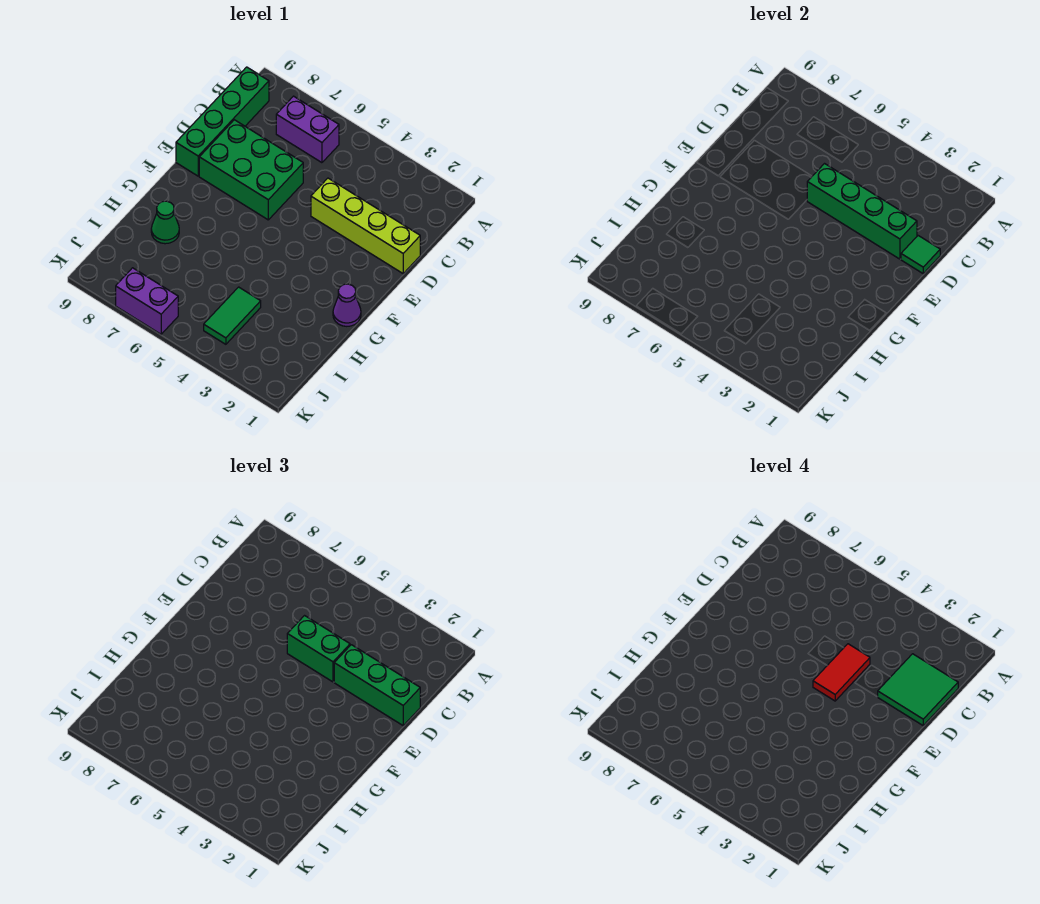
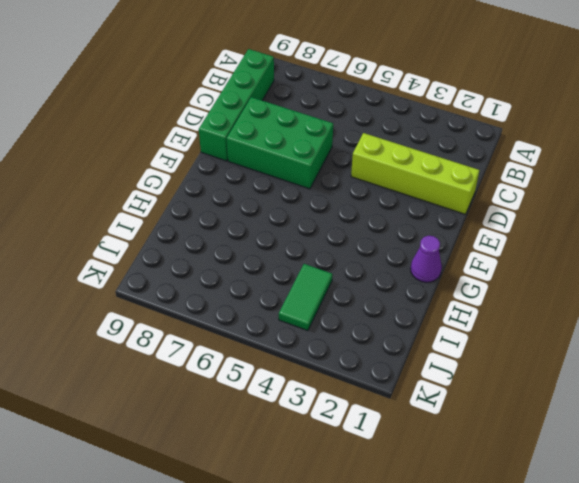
none -> purple brick B6:B7 level 1
none -> green cone H8 level 1
none -> purple brick K6:K7 level 1

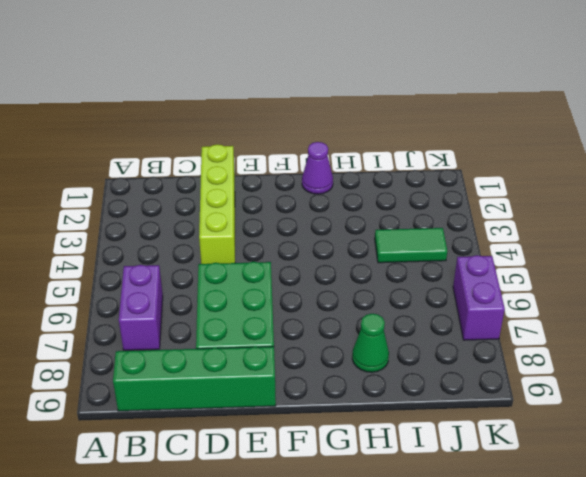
none -> green tile D1 level 2
none -> green brick D2:D5 level 2
none -> green brick D1:D3 level 3

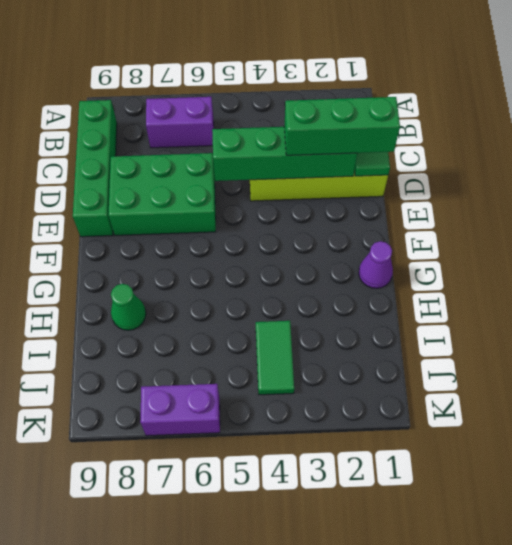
none -> green brick D4:D5 level 3
none -> green tile C1:D2 level 4
none -> red tile D4:E4 level 4

